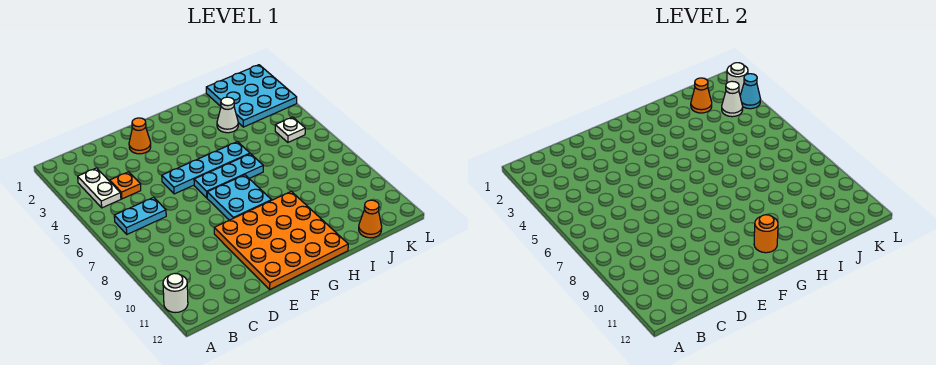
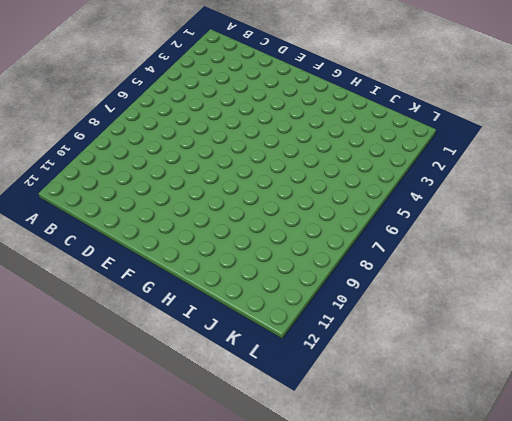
none -> white round brick A11 level 1
none -> white plate B3:B4 level 1
none -> cyan plate B6:C6 level 1

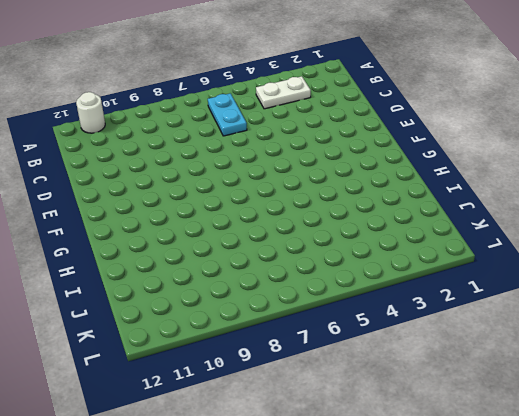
none -> orange plate C4 level 1
none -> orange cone E2 level 1
none -> cyan plate E5:H5 level 1

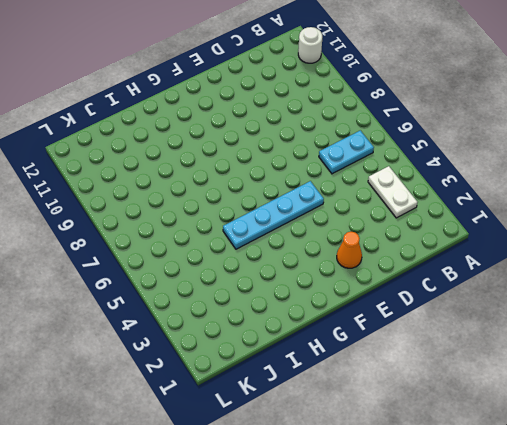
none -> orange plate C4 level 1
none -> orange plate E9:H12 level 1
none -> cyan plate F6:H6 level 1

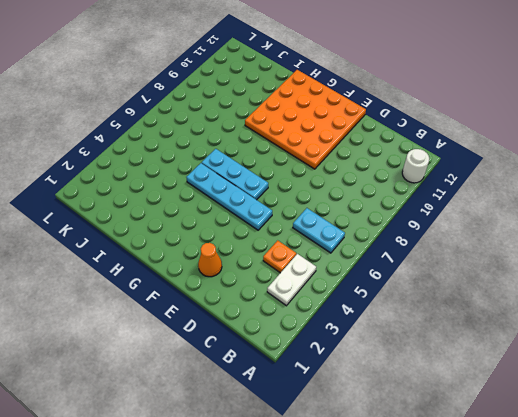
none -> cyan plate F7:G8 level 1
none -> white cone I3 level 1
none -> cyan plate J1:L3 level 1

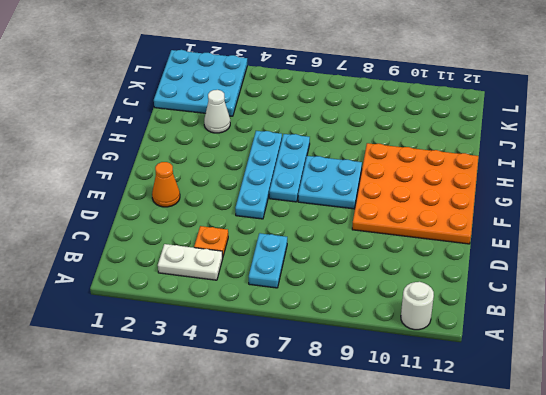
none -> orange cone J12 level 1
none -> white plate K5 level 1
none -> orange round brick G11 level 2

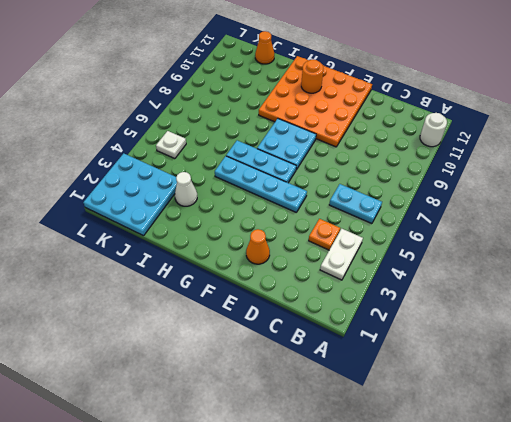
none -> orange cone J2 level 2
none -> white cone K3 level 2
none -> white round brick L2 level 2

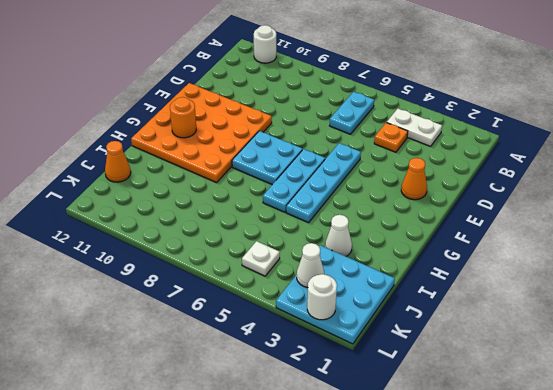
none -> orange cone J2 level 2
none -> cyan cone L3 level 2

